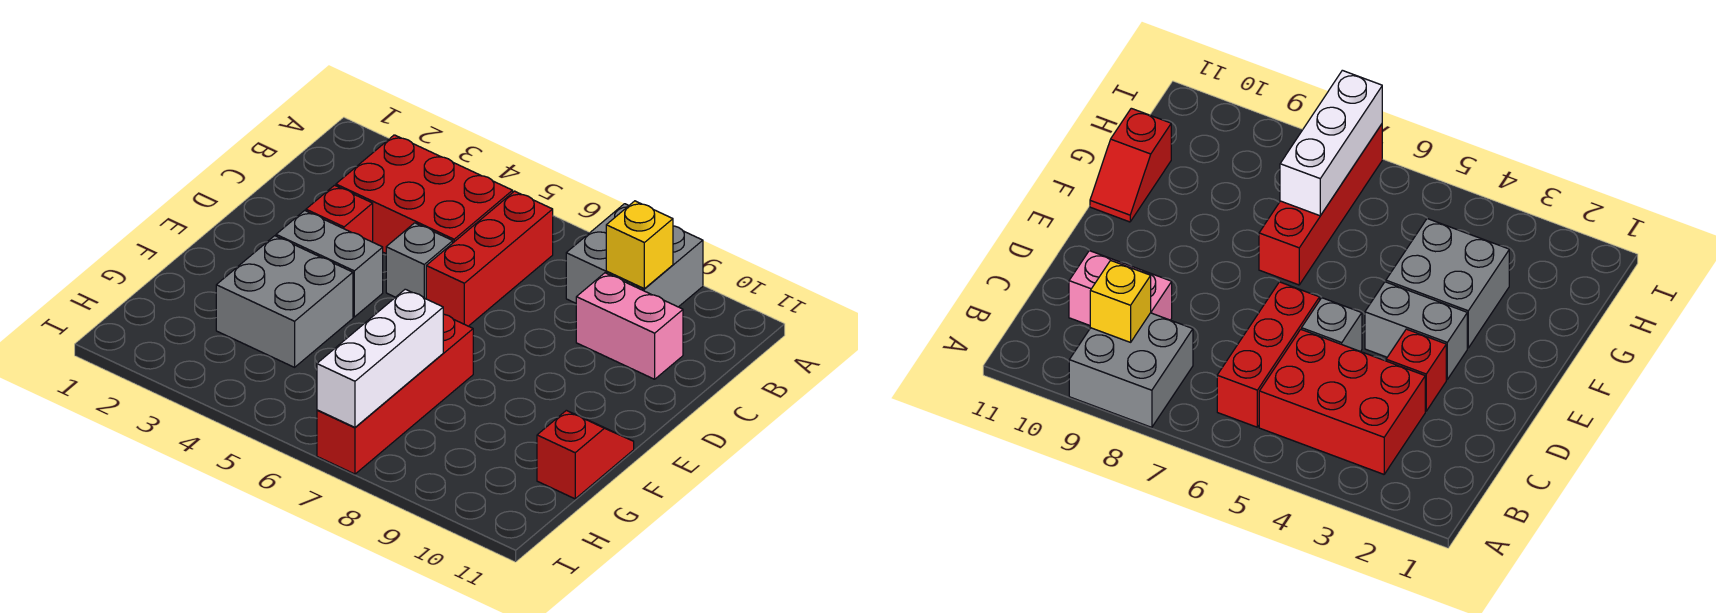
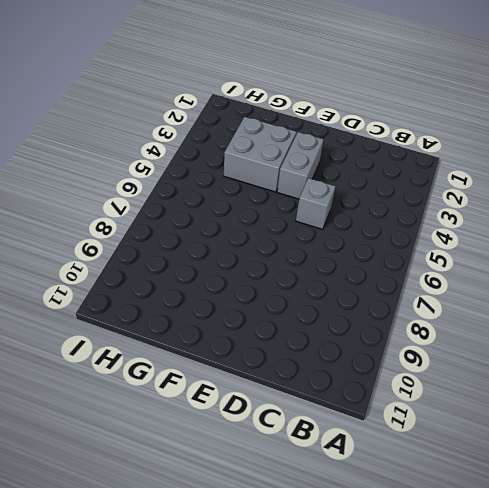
none -> grey brick A8:B9 level 1
none -> red brick B3:C5 level 1
none -> red brick B6:D6 level 1

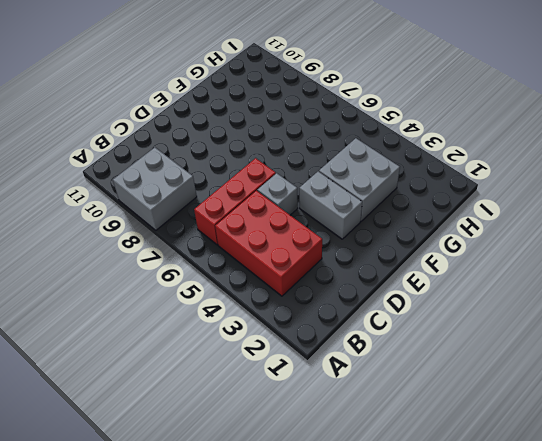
none -> pink brick C9:C10 level 1
none -> red brick D3 level 1
none -> red brick F7:I7 level 1

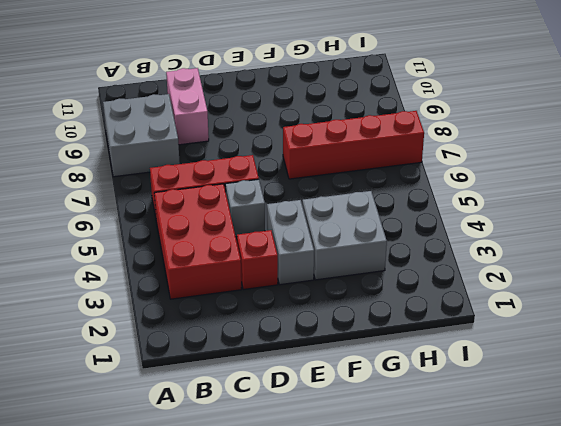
none -> red slope F11:G11 level 1 top G
none -> yellow brick B9 level 2
none -> white brick G7:I7 level 2

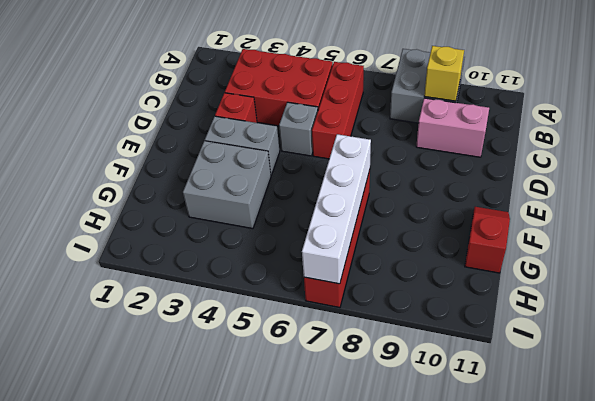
white brick F7:I7 level 2 -> white brick G7:I7 level 2

